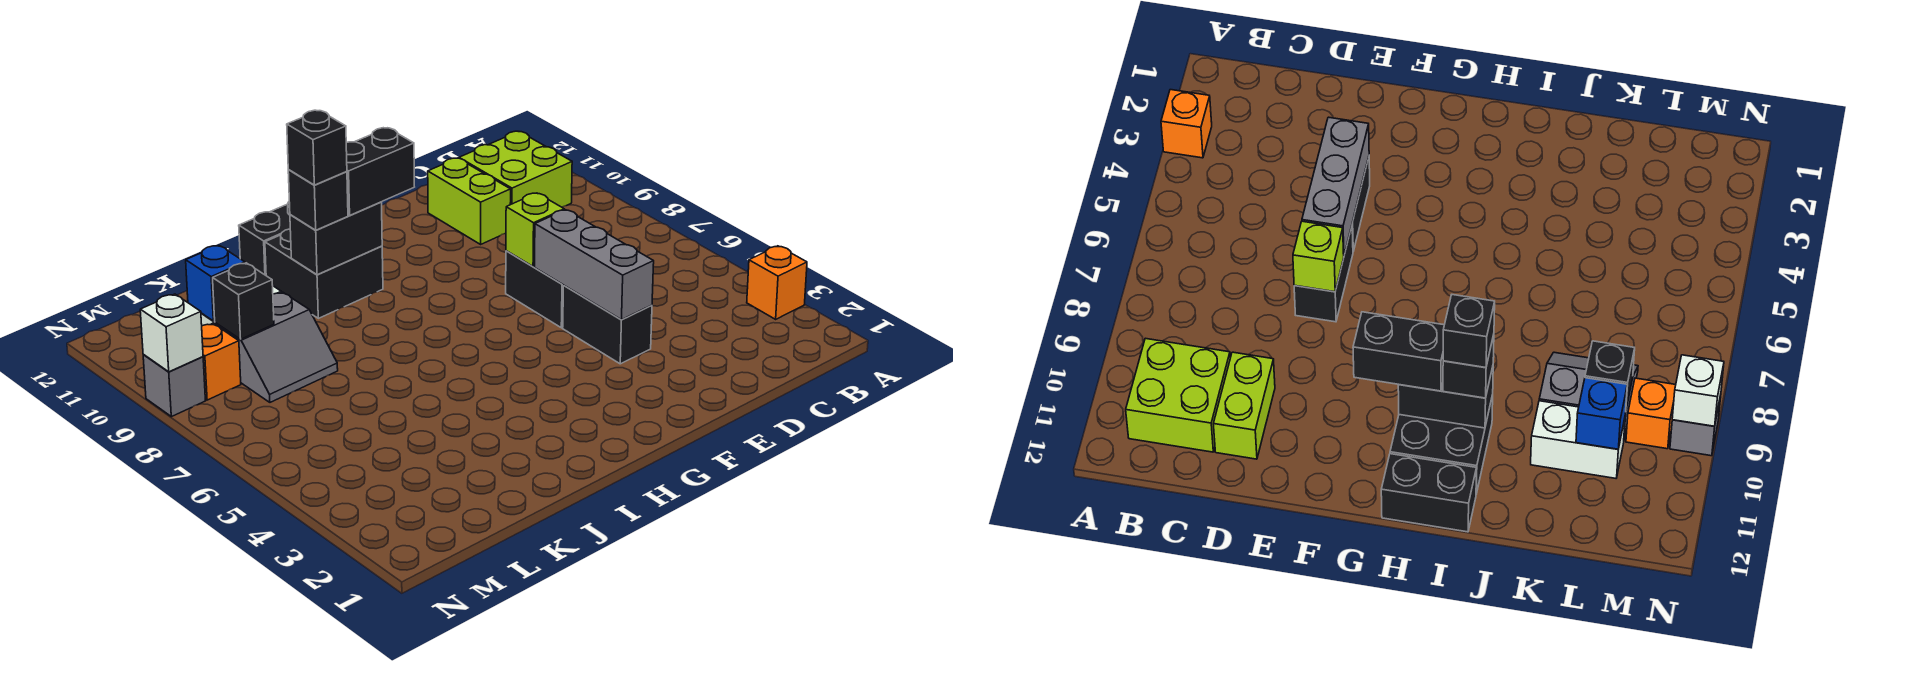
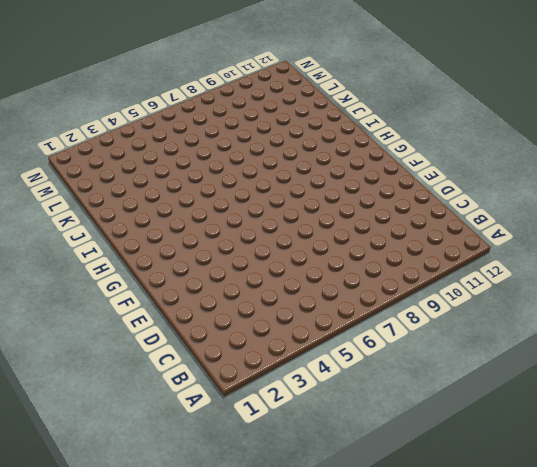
none -> orange brick A3 level 1
none -> lime brick B10:C11 level 1
none -> lime brick D10:D11 level 1

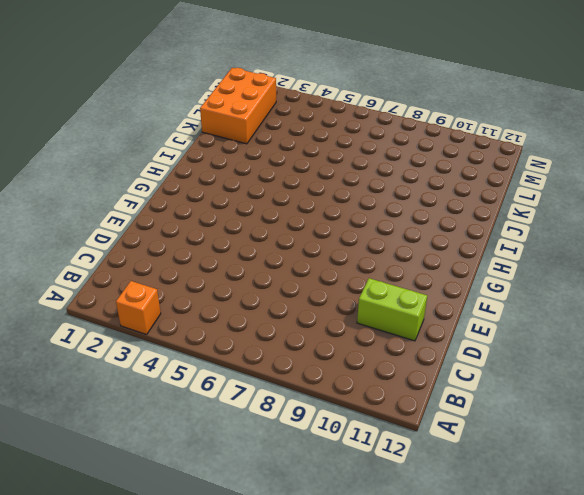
orange brick K1:M2 level 1 -> none
none -> lime brick B10:C11 level 1
none -> black brick E4:E5 level 1
none -> black brick E6:E7 level 1

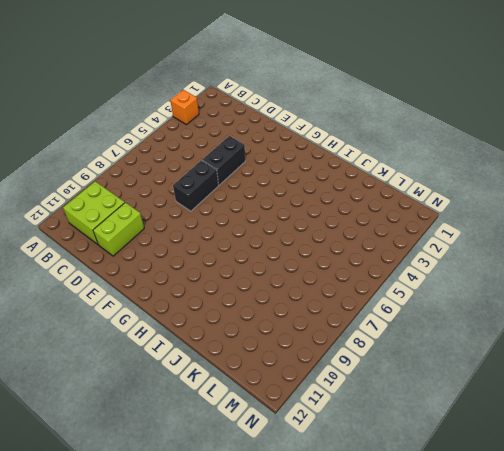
none -> black brick H10:I11 level 1
none -> black brick H12:I12 level 1
none -> grey slope K8:L9 level 1 top 9

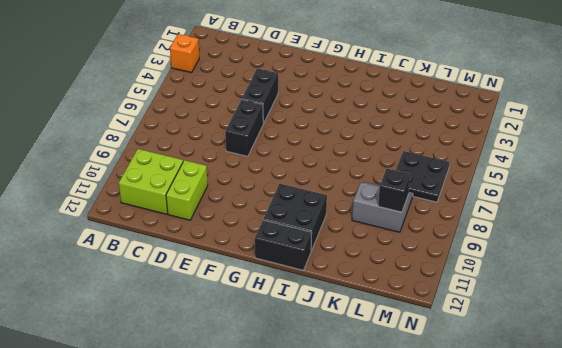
black plate L6:M7 level 1 -> none
none -> white brick K10:L10 level 1
none -> orange brick M9 level 1
none -> grey brick N9 level 1

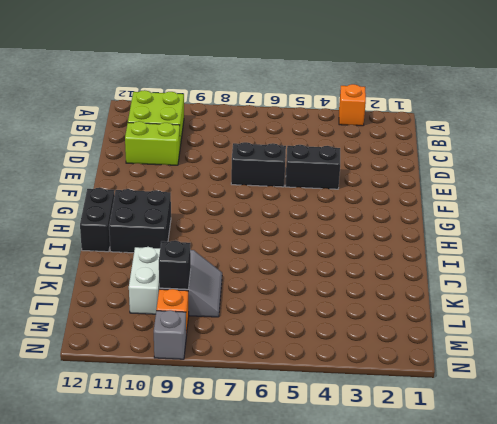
none -> grey brick E4:E6 level 2
none -> lime brick E7 level 2
none -> black brick H10:I10 level 2

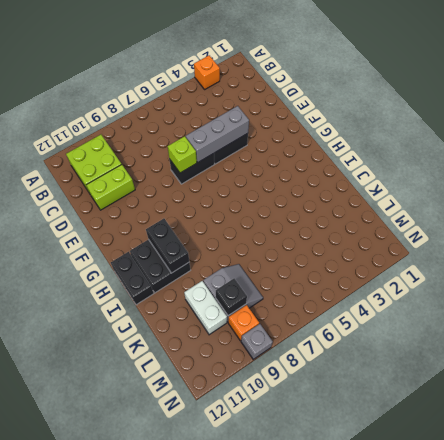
none -> blue brick L10 level 2
none -> white brick N9 level 2
none -> black brick G10:H10 level 3

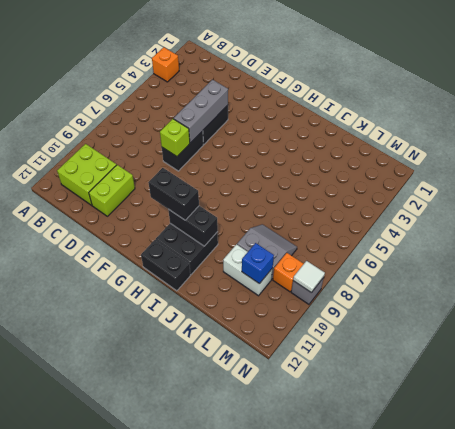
white tile N9 level 2 -> white brick N9 level 2
none -> black brick L9 level 2
none -> black brick I10 level 3
none -> black brick I10 level 4

